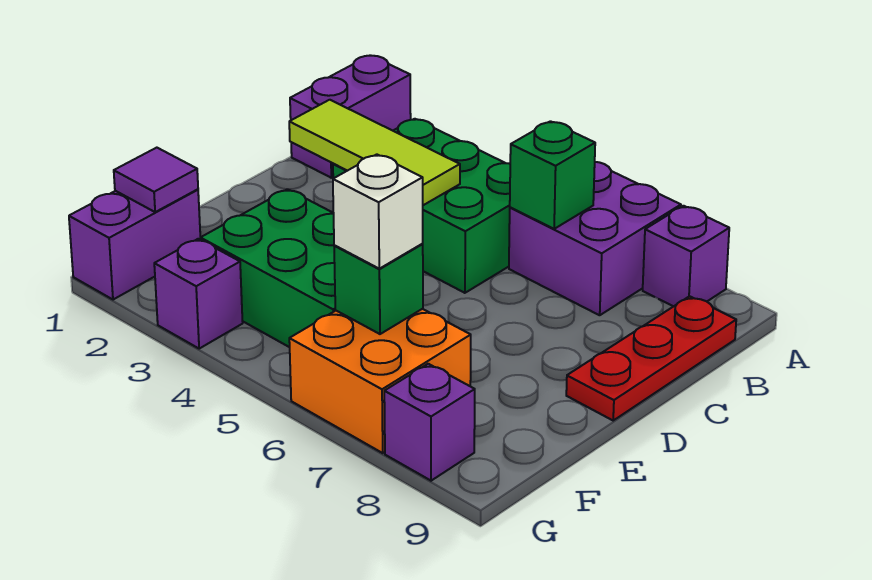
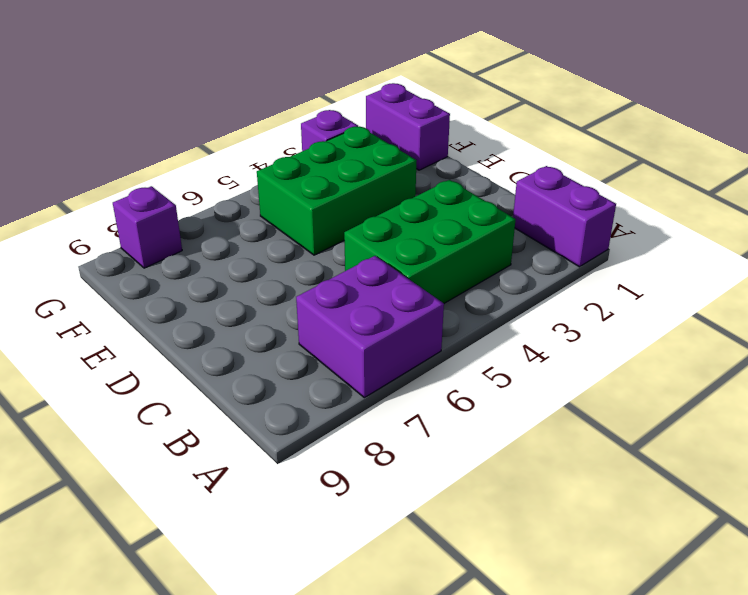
none -> purple brick A8 level 1
none -> red plate B9:D9 level 1
none -> orange brick F6:G7 level 1

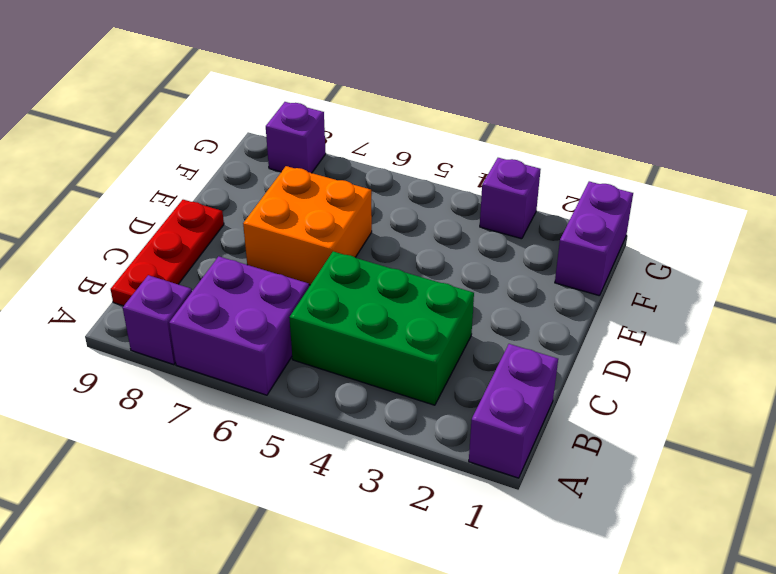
orange brick D6:E7 level 1 -> orange brick F6:G7 level 1
none -> green brick E3:F5 level 1
none -> green brick B6 level 2
none -> lime tile C2:C4 level 2

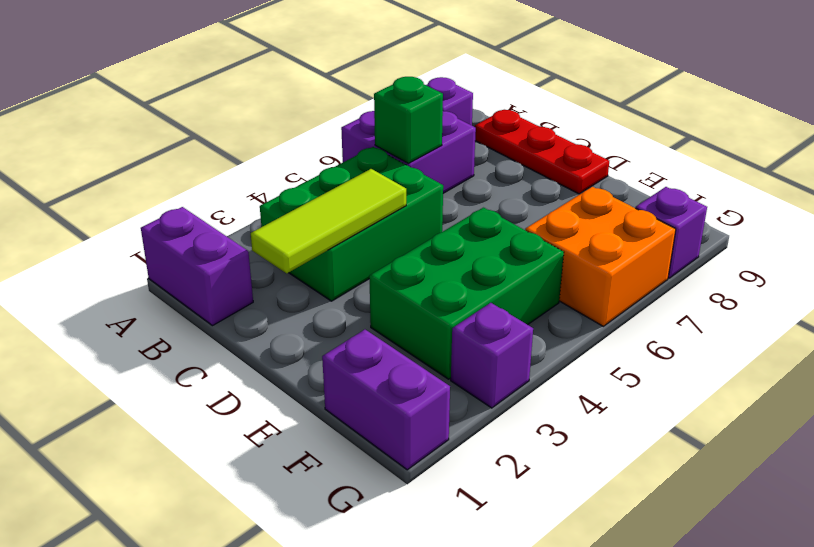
none -> purple tile F1 level 2
none -> green brick F6 level 2
none -> white brick F6 level 3

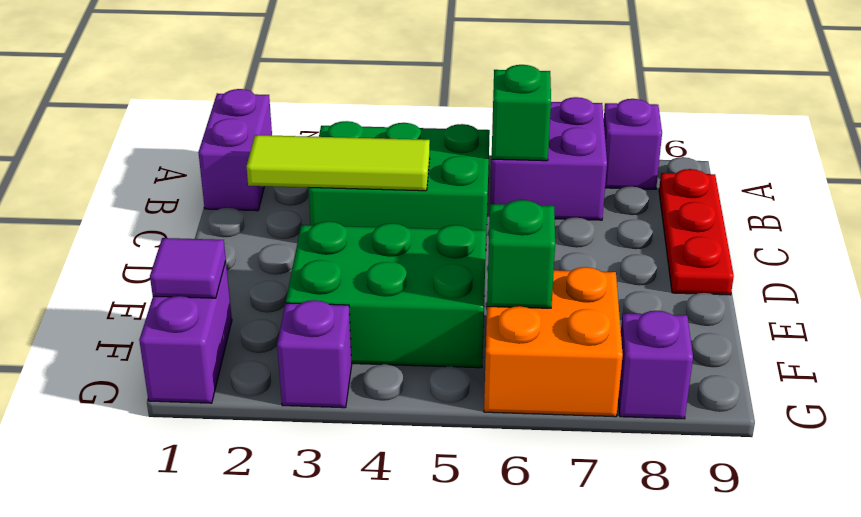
none -> white brick F6 level 3

